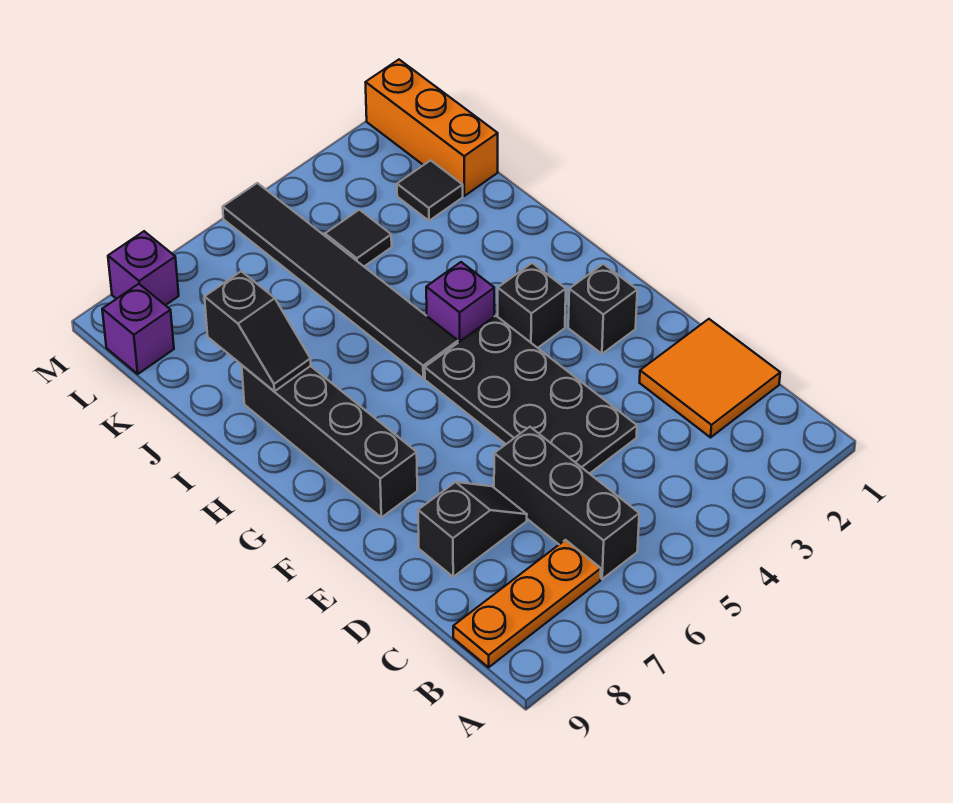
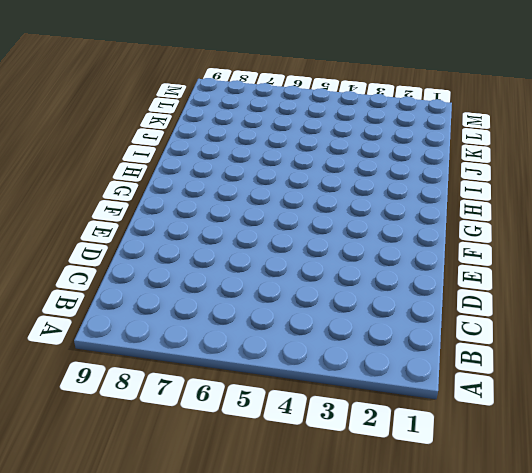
none -> black brick B6:D6 level 1
none -> orange plate B7:B9 level 1
none -> orange tile C1:D2 level 1

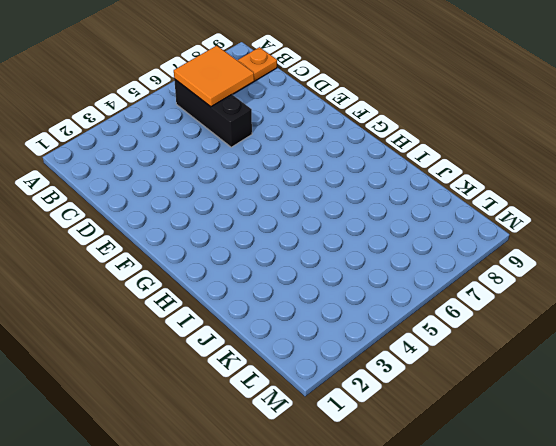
orange tile B6:C7 level 2 -> orange tile C1:D2 level 1
none -> black plate D4:G5 level 1
none -> black slope D7:D8 level 1 top 8
none -> black brick F2 level 1

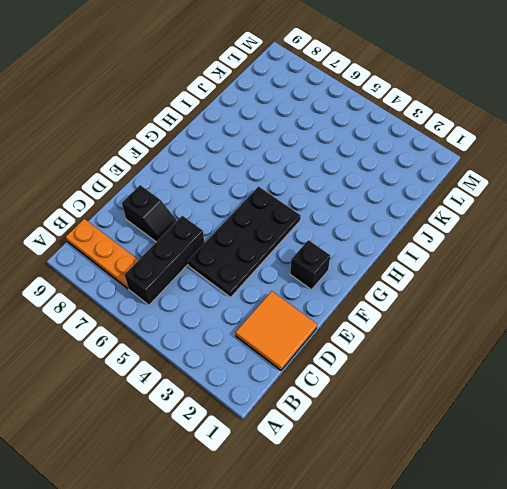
none -> black brick F8:I8 level 1
none -> black brick G3 level 1
none -> purple brick H4 level 1

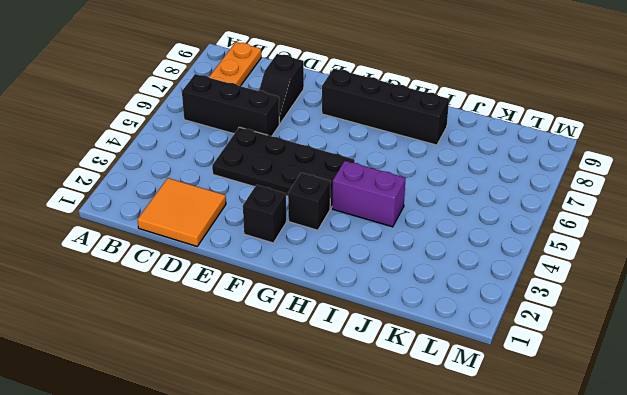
purple brick H4:I4 level 1 -> purple brick H4 level 1
none -> black tile H5:M5 level 1
none -> orange brick K1:M1 level 1
none -> black tile K2 level 1

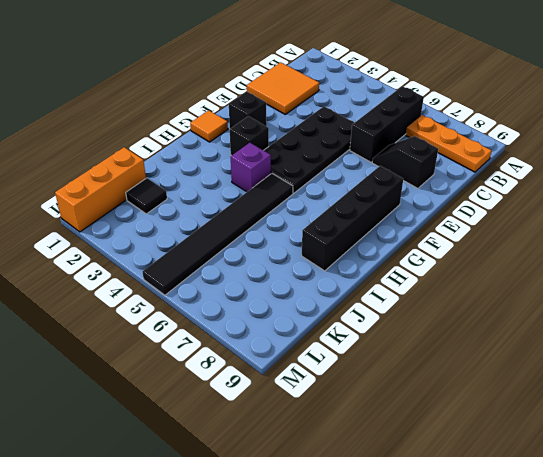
orange tile G1 level 1 -> none
none -> black tile K4 level 1
none -> purple brick L9 level 1
none -> purple brick M8 level 1

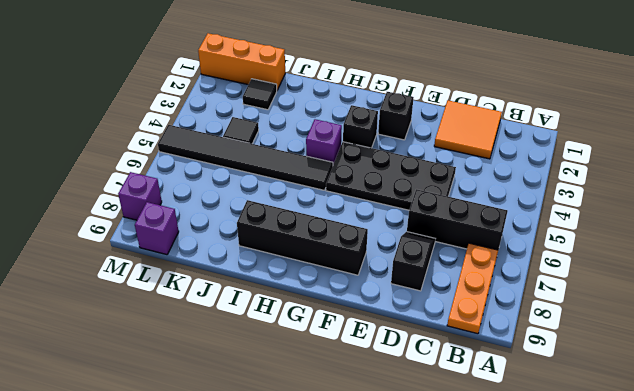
none -> black slope I8:J8 level 2 top J

